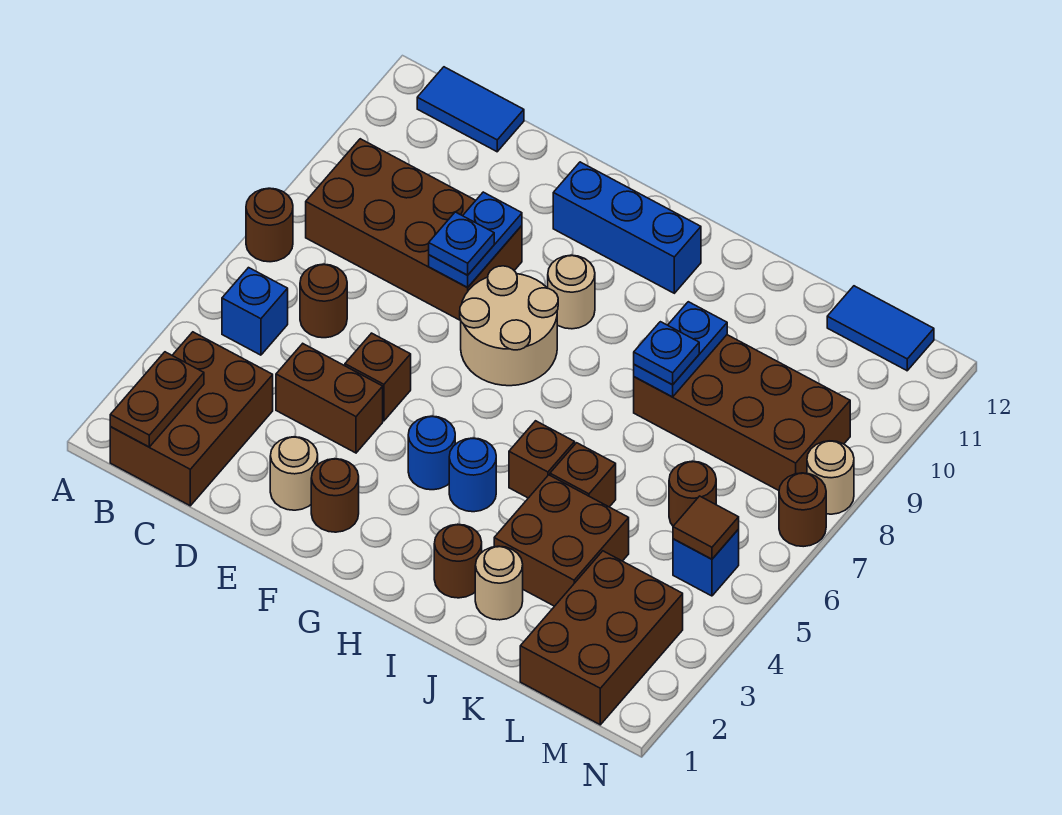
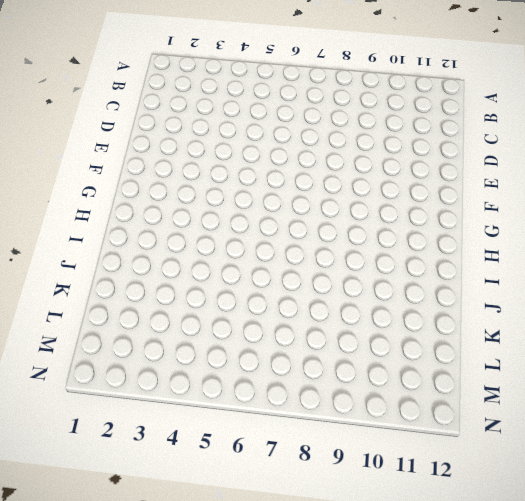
none -> brown round brick A7 level 1
none -> brown brick B1:C3 level 1
none -> blue brick B5 level 1
none -> brown brick B8:E9 level 1

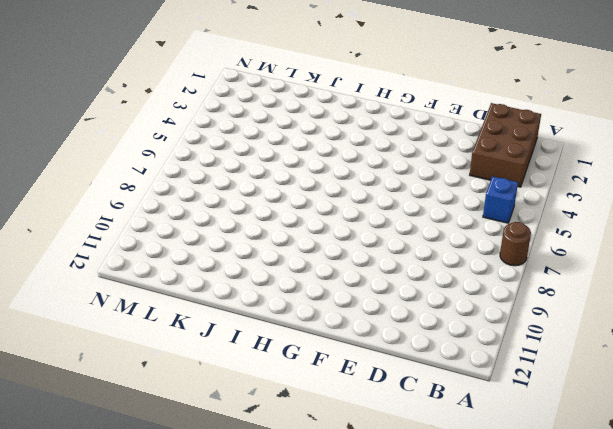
none -> brown brick B8:E9 level 1
none -> blue tile B12:C12 level 1
none -> brown round brick C6 level 1
none -> brown brick D4:E4 level 1

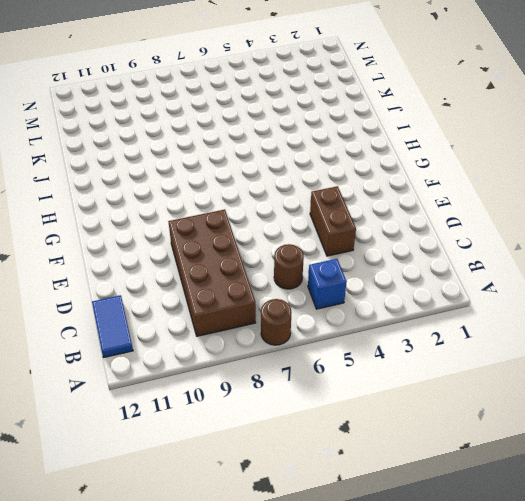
none -> brown brick B1:C3 level 1
none -> tan round brick E2 level 1
none -> brown brick E5 level 1
none -> brown round brick F2 level 1

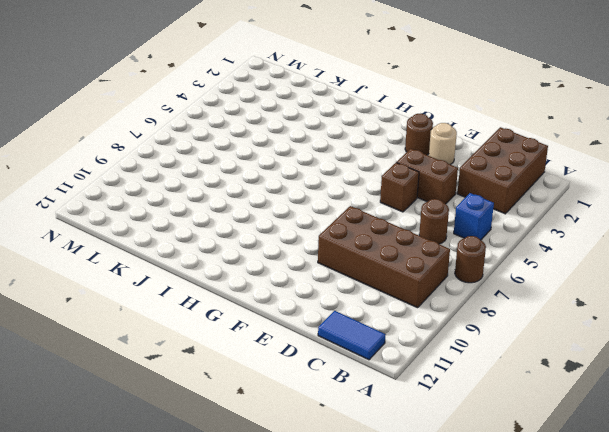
none -> tan round brick F7:G8 level 1
none -> blue brick F11:H11 level 1
none -> blue round brick G4 level 1
none -> tan round brick G9 level 1

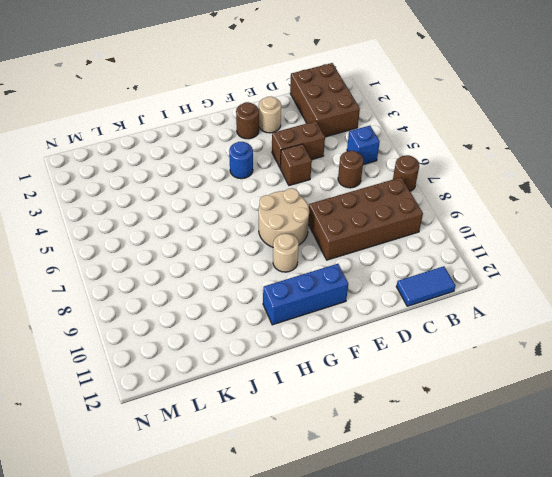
none -> blue round brick H4 level 1
none -> brown round brick I2 level 1
none -> brown brick I5 level 1
none -> tan round brick J2 level 1

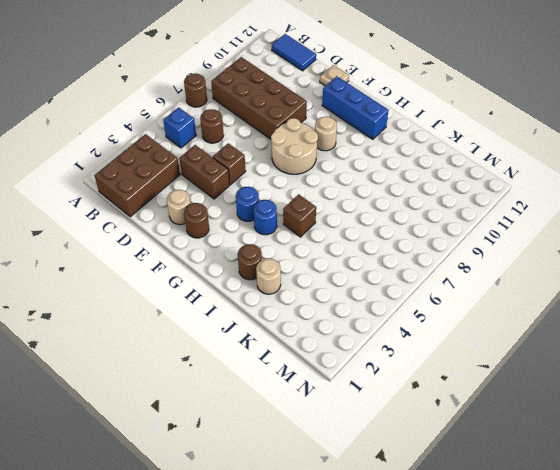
tan plate E12 level 1 -> none
none -> brown brick J3:K4 level 1
none -> brown brick J5 level 1
none -> brown brick J8:M9 level 1
none -> brown brick L1:M3 level 1

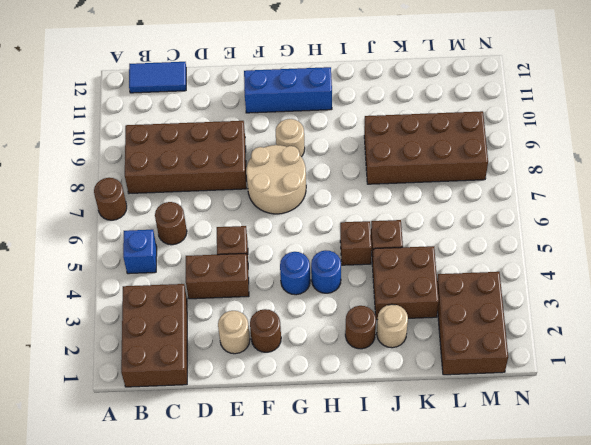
none -> brown round brick L6 level 1
none -> blue tile L12:M12 level 1
none -> blue brick M5 level 1
none -> brown round brick N7 level 1

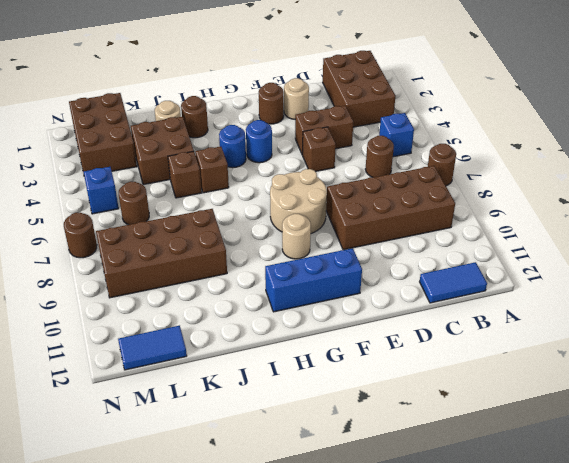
none -> tan round brick N8 level 1
none -> brown plate B1:B2 level 2
none -> blue plate E8:E9 level 2
none -> blue plate J8:J9 level 2

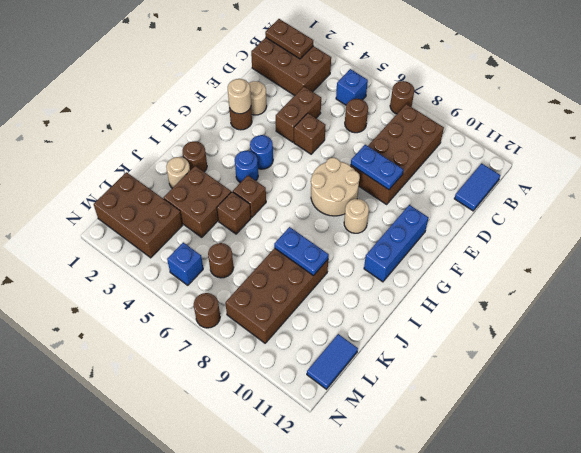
tan round brick F2 level 2 -> tan round brick N8 level 1
none -> brown tile M5 level 2
none -> blue plate E8 level 3
none -> blue plate J8 level 3

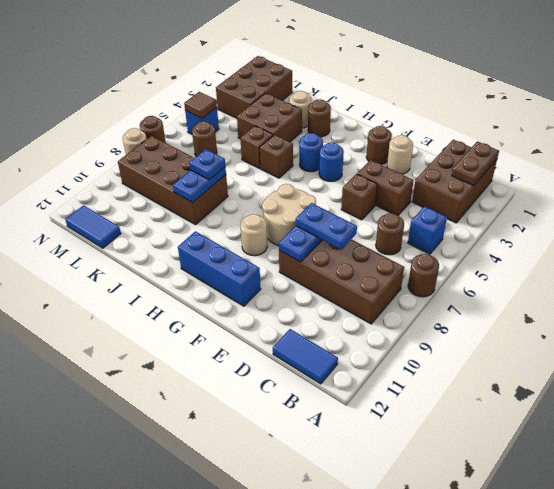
blue plate D8:E8 level 3 -> blue plate E8 level 3

